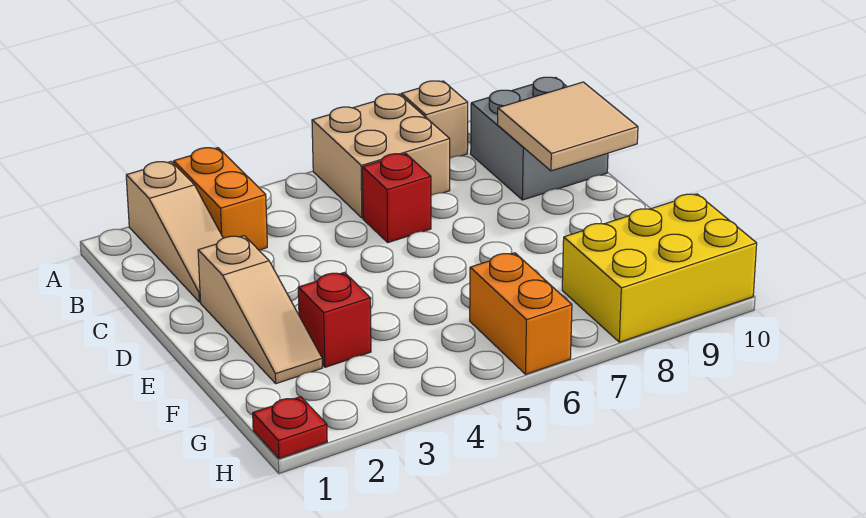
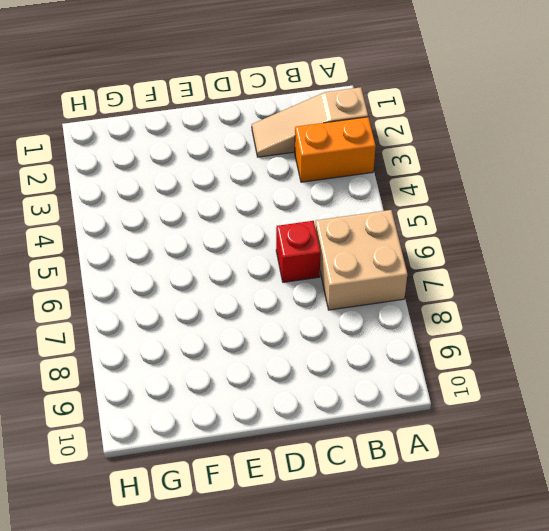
none -> tan brick A8 level 1
none -> grey brick B9:C10 level 1
none -> tan slope D2:F2 level 1 top D

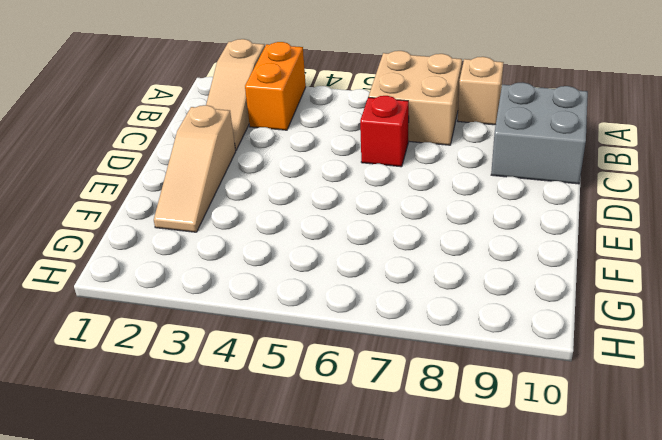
none -> red brick F3 level 1
none -> orange brick G6:H6 level 1
none -> yellow brick G8:H10 level 1

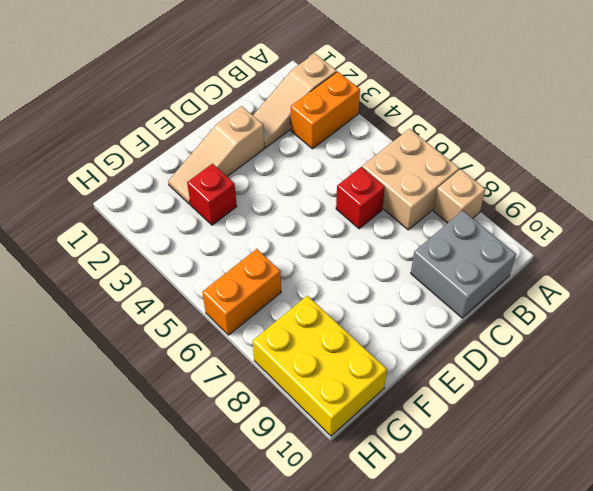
none -> red plate H1 level 1
none -> tan tile C9:D10 level 2

